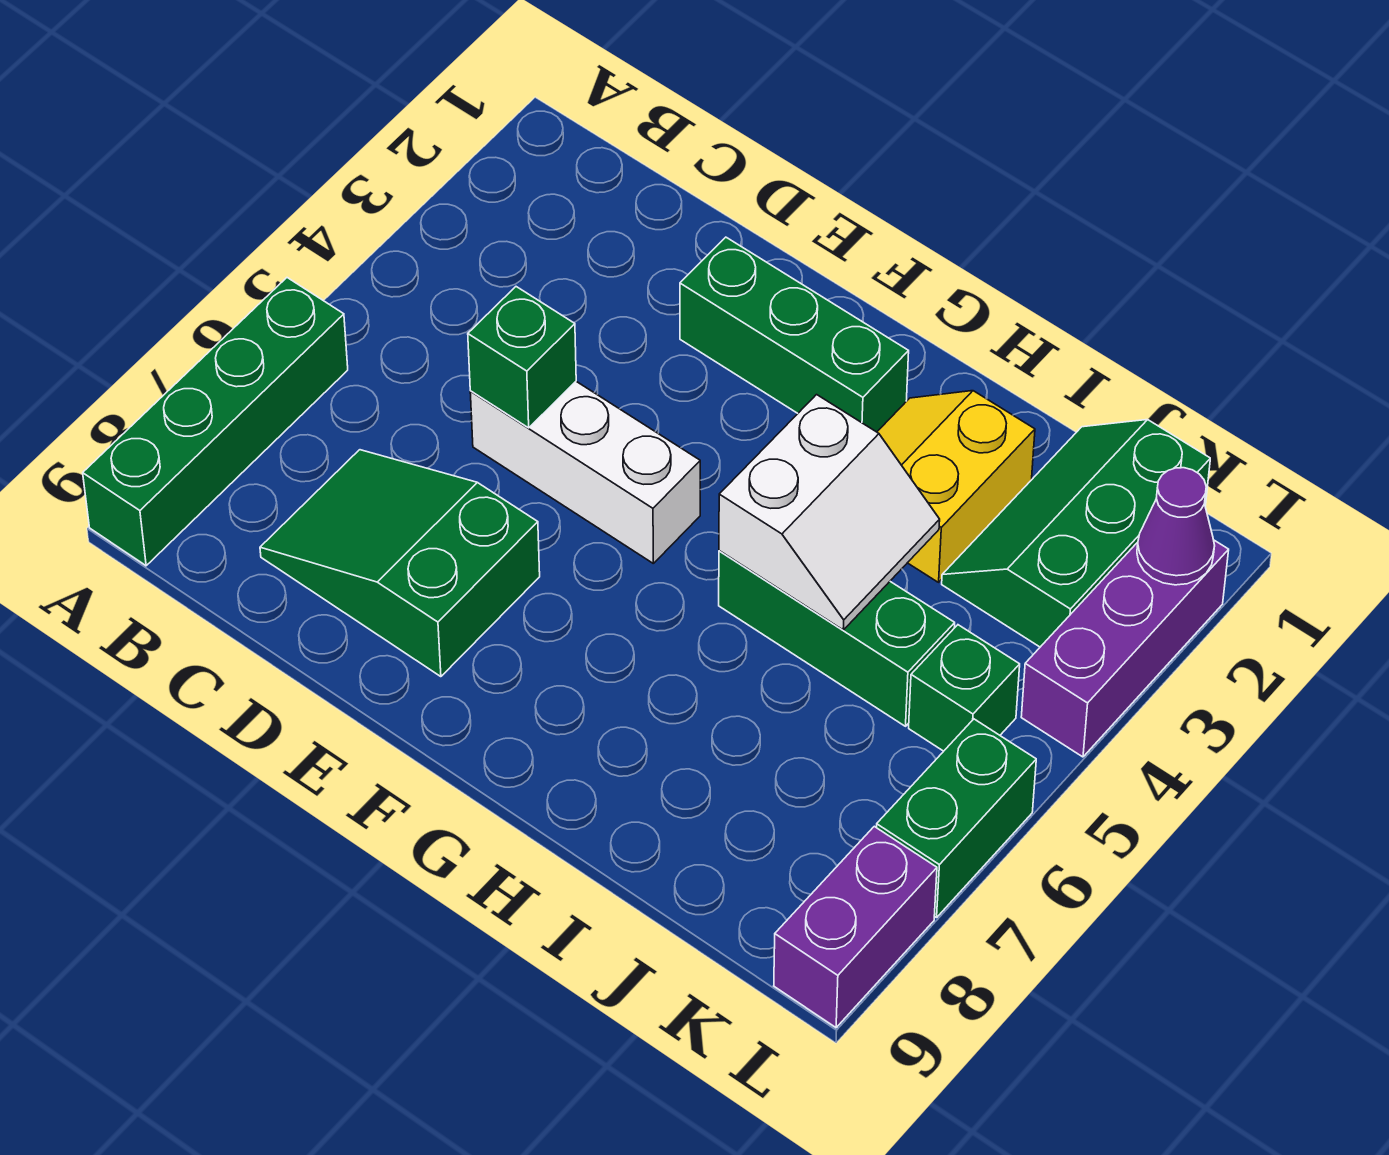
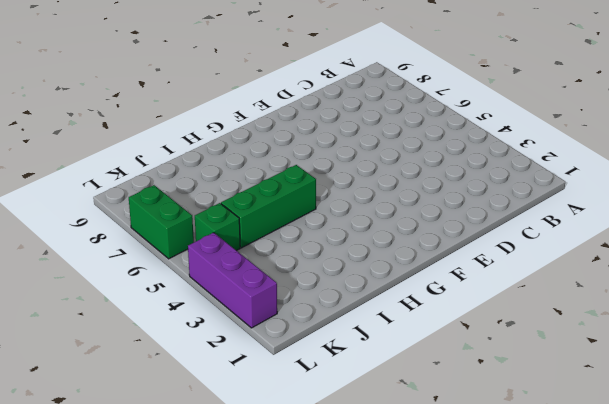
none -> green brick A6:A9 level 1
none -> green slope C7:E8 level 1 top E
none -> white brick D5:F5 level 1

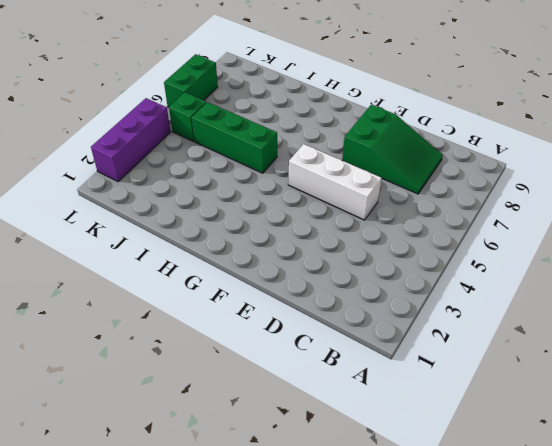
none -> green brick A6:A9 level 1
none -> green brick E2:G2 level 1
none -> yellow slope H2:I3 level 1 top I

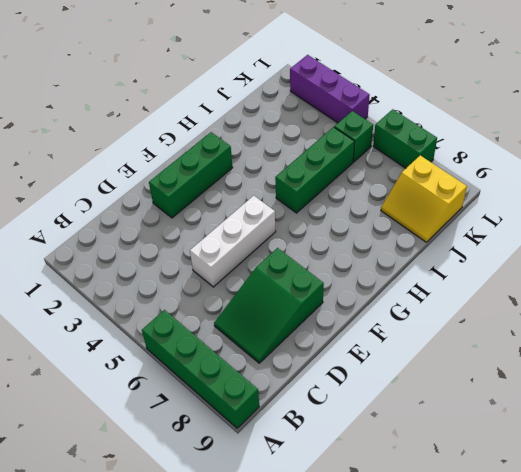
yellow slope J8:K9 level 1 top K -> yellow slope H2:I3 level 1 top I
none -> green slope J1:K3 level 1 top K
none -> purple brick L8:L9 level 1
none -> green brick D5 level 2

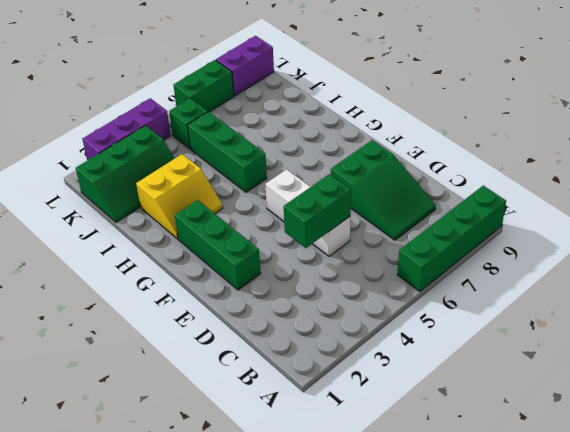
green brick D4:D5 level 2 -> green brick D5 level 2
none -> white slope H4:I5 level 2 top H
none -> purple cone L2 level 2

